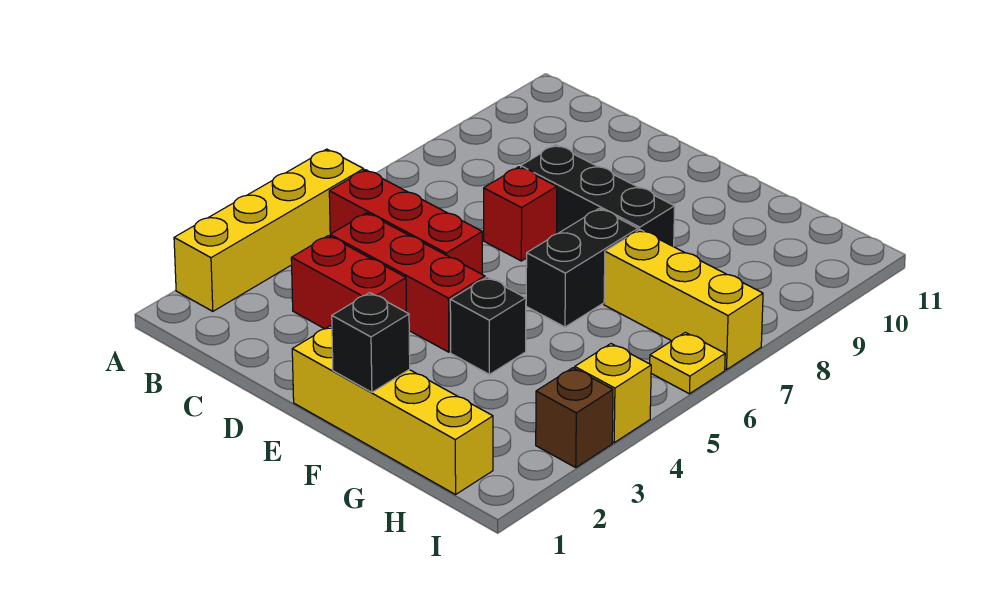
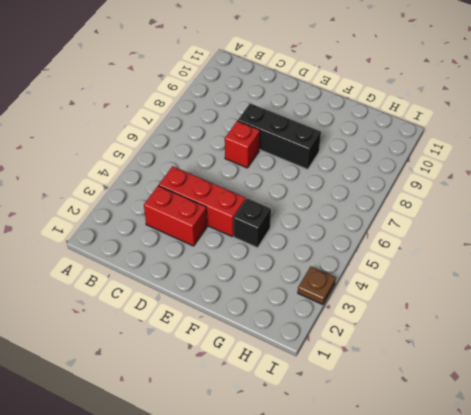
brown plate I3 level 1 -> brown brick I3 level 1
none -> yellow brick A2:A5 level 1
none -> red brick B5:D5 level 1
none -> yellow brick E1:H1 level 1

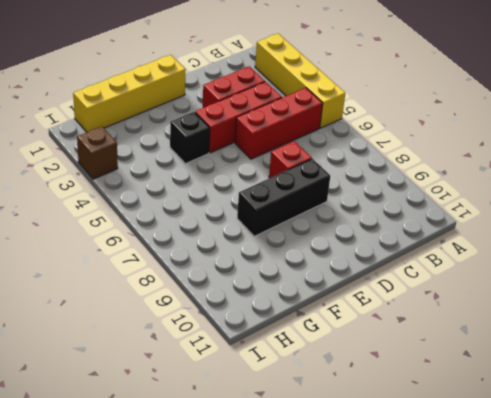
none -> black brick F6:F7 level 1
none -> yellow brick G7:I7 level 1
none -> yellow brick I4 level 1

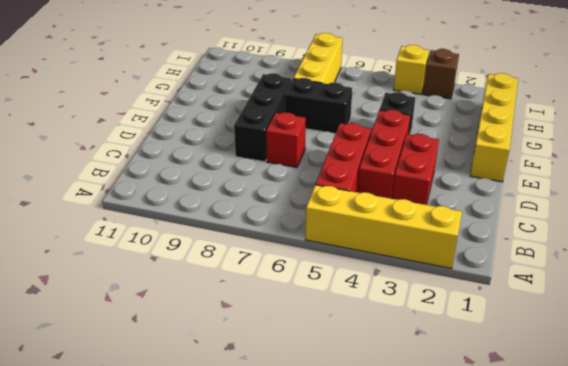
none -> yellow plate I6 level 1
none -> black brick F1 level 2

